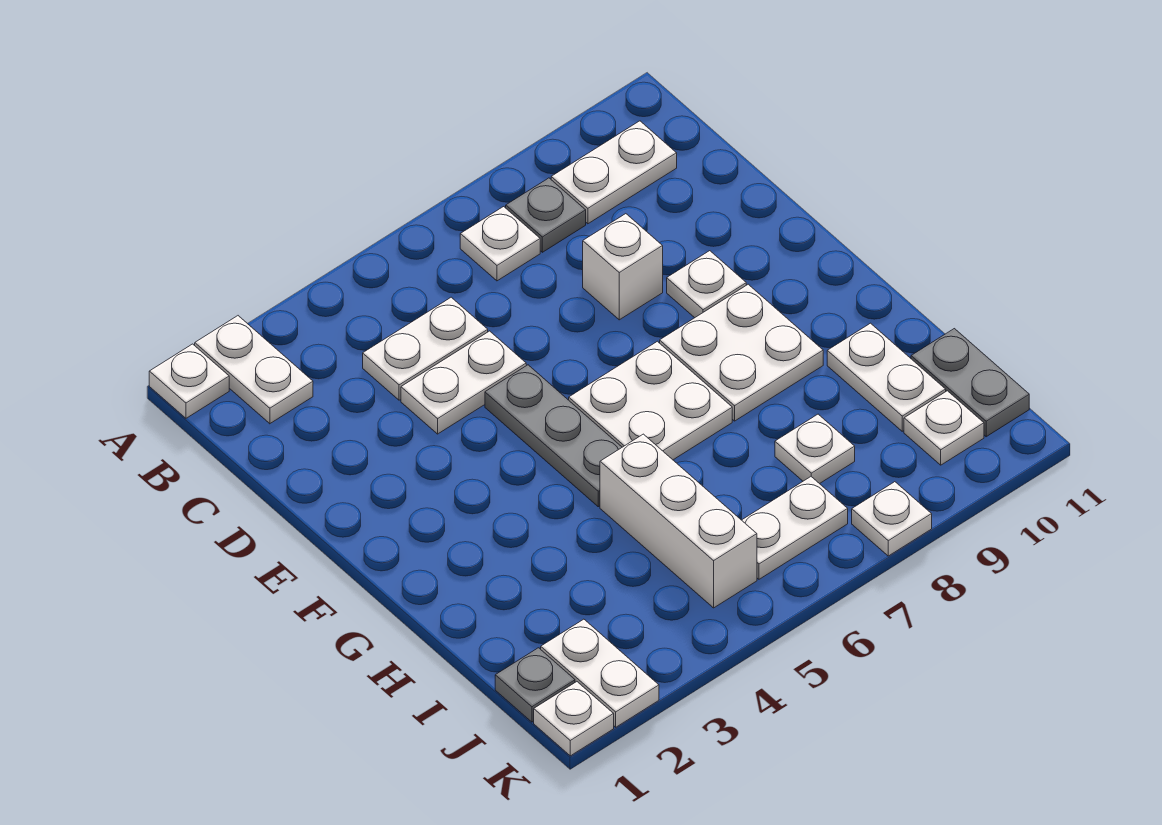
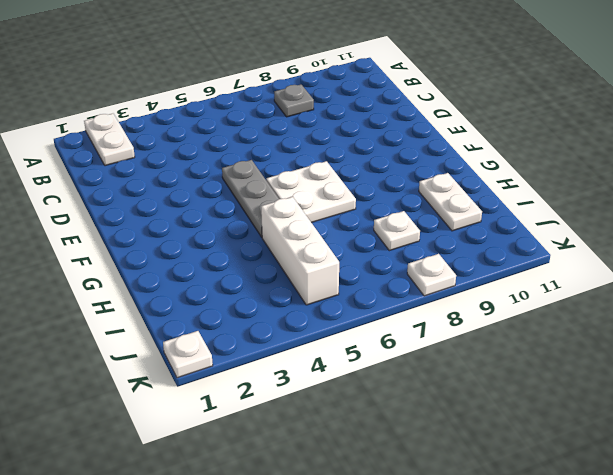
none -> white plate A1 level 1
none -> white plate B7 level 1
none -> white plate B9:B10 level 1

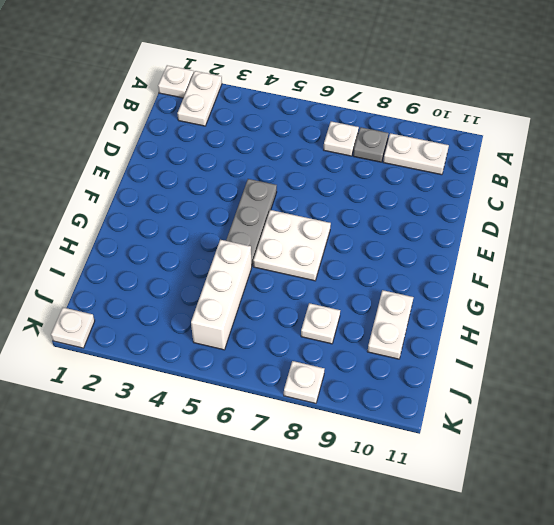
none -> white plate C4:C5 level 1
none -> white plate D4:D5 level 1
none -> white brick D8 level 1

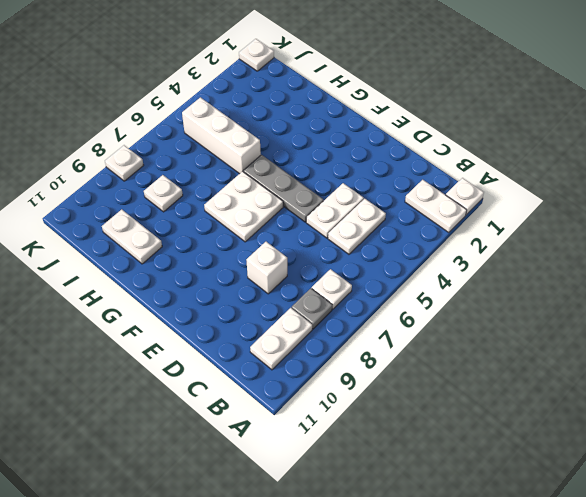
none -> white plate E9 level 1
none -> white plate F8:G9 level 1
none -> grey plate I11:J11 level 1

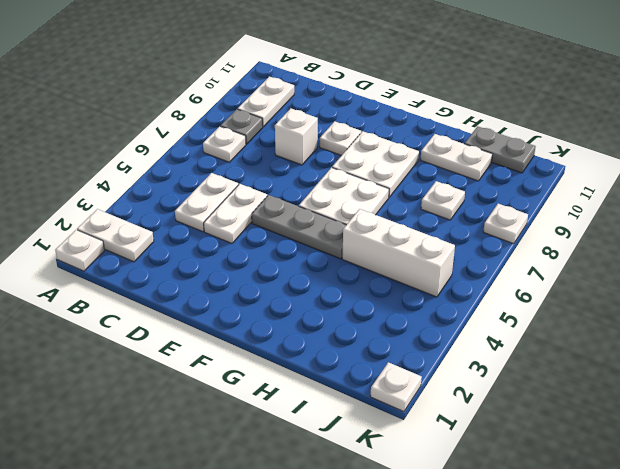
none -> grey plate J1 level 1
none -> white plate J2:K2 level 1
none -> white plate J6:J7 level 1

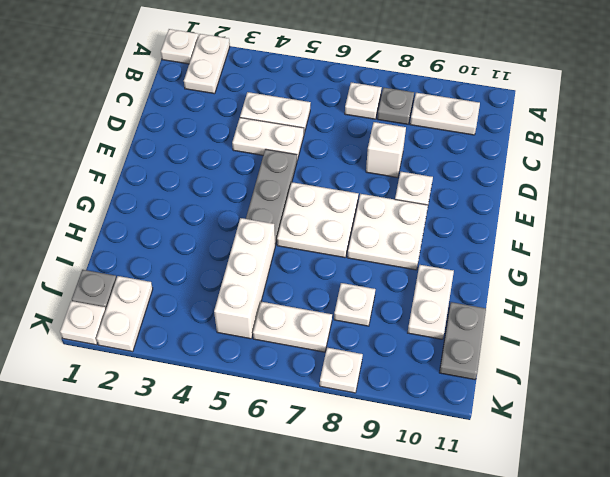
none -> white plate J10 level 1

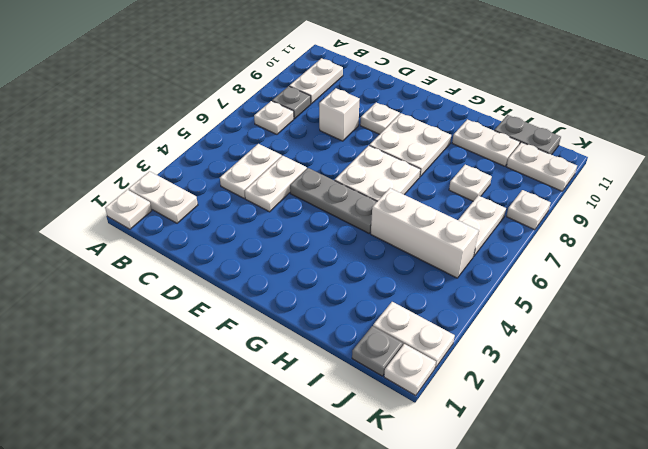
white plate J10:K10 level 1 -> white plate J10 level 1

